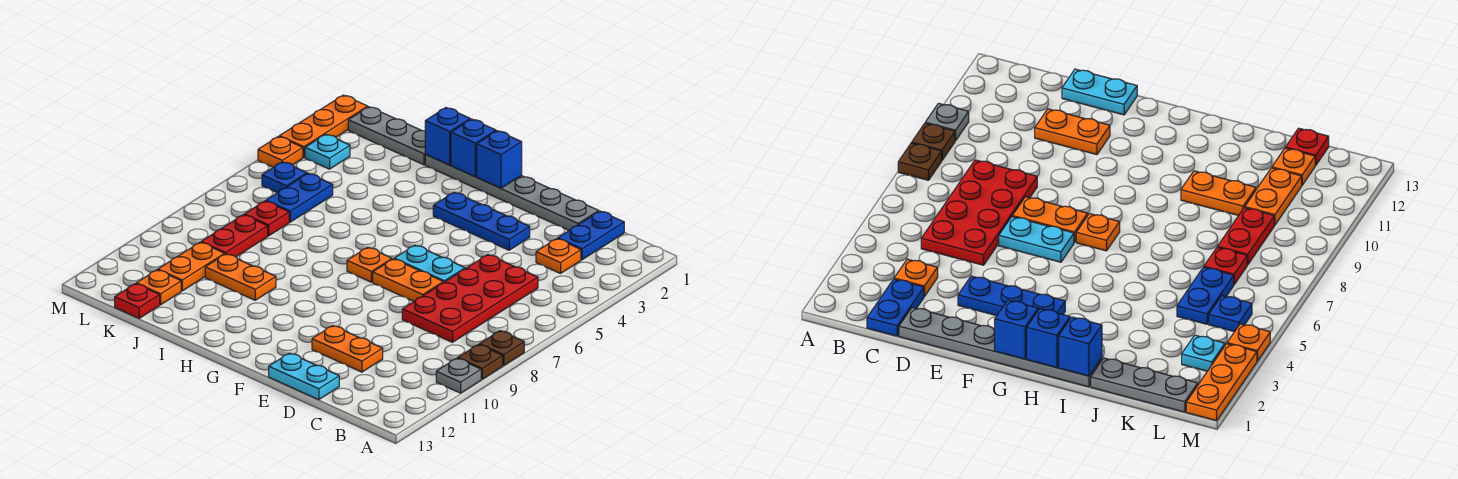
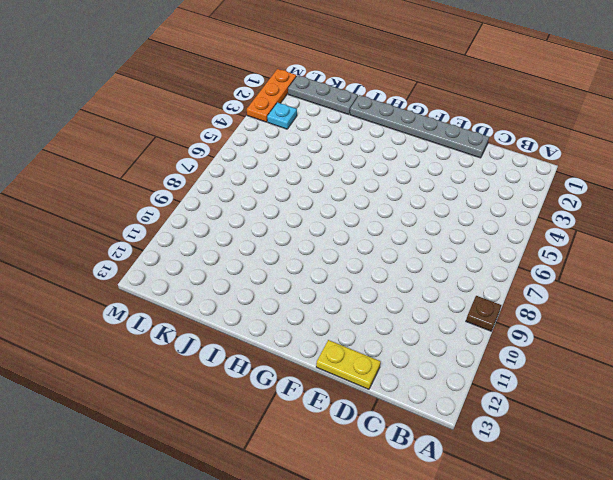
yellow plate D13:E13 level 1 -> cyan plate D13:E13 level 1
none -> brown plate A8 level 1
none -> grey plate A10 level 1
none -> blue plate C1:C2 level 1

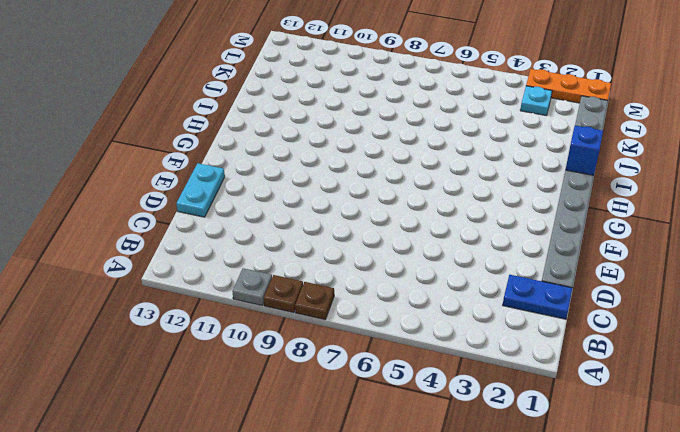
none -> orange plate C3 level 1
none -> red plate C5:D8 level 1
none -> orange plate D11:E11 level 1

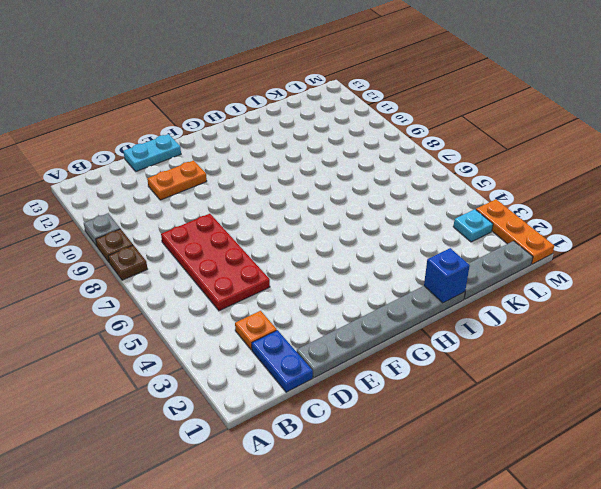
none -> blue plate E3:G3 level 1
none -> cyan plate E6:F6 level 1
none -> orange plate E7:F7 level 1

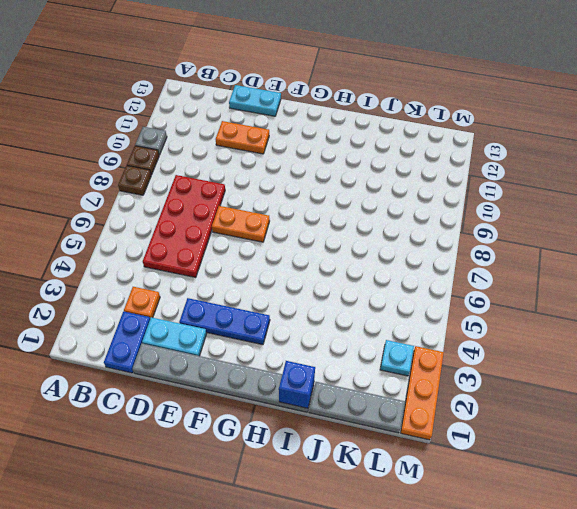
cyan plate D2:E2 level 1 -> cyan plate E6:F6 level 1
none -> orange plate G7 level 1
none -> orange plate I10:J10 level 1
none -> blue plate K5:K6 level 1

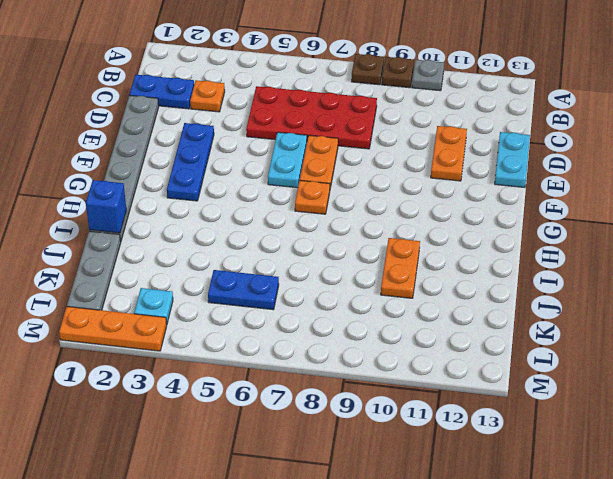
none -> red plate K7 level 1
none -> red plate K8:K9 level 1
none -> orange plate K10:K11 level 1

